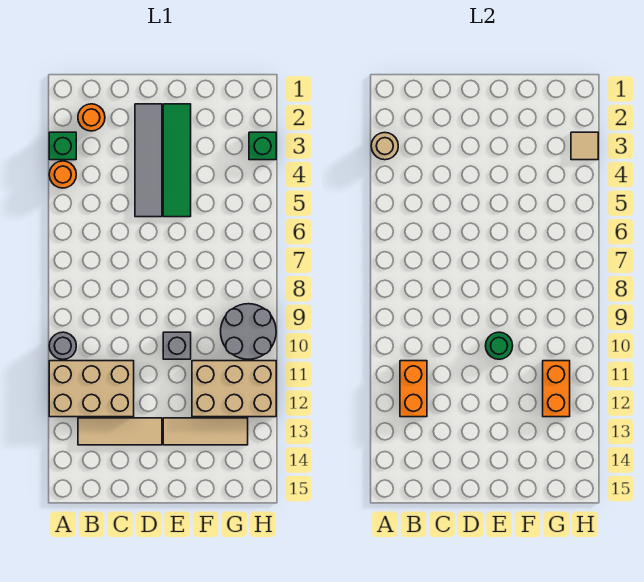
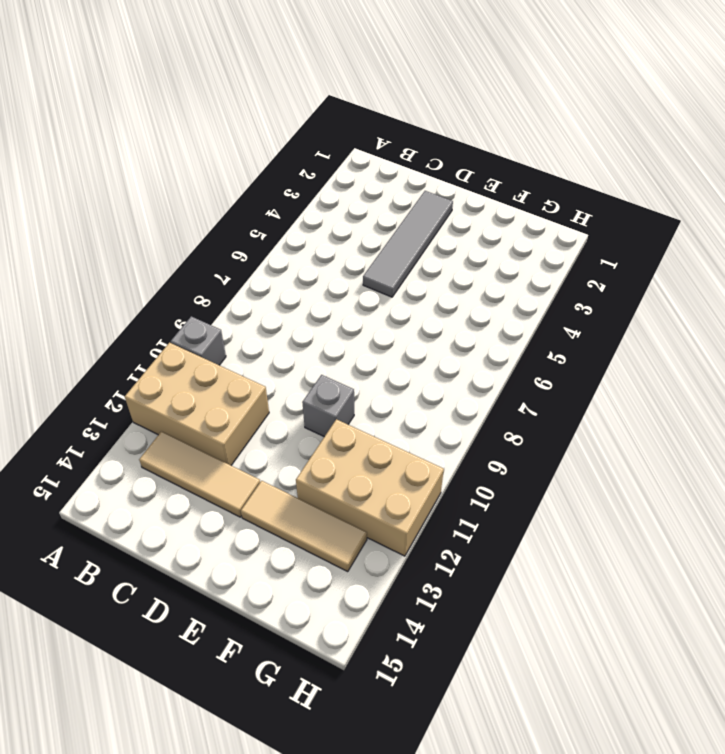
grey brick A10 level 1 -> grey round brick A10 level 1
none -> green brick A3 level 1
none -> orange round brick A4 level 1
none -> orange round brick B2 level 1

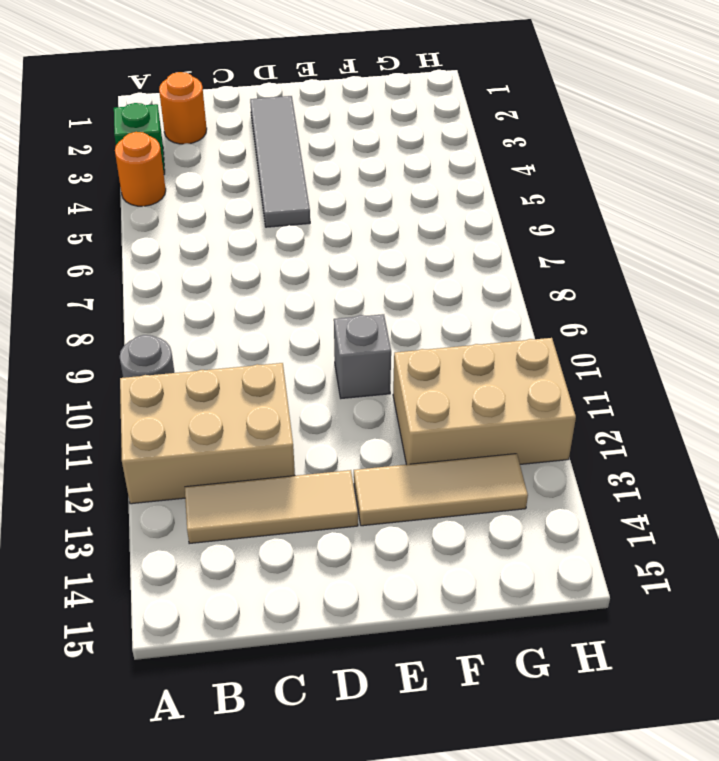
none -> green tile E2:E5 level 1
none -> grey round brick G9:H10 level 1
none -> green brick H3 level 1

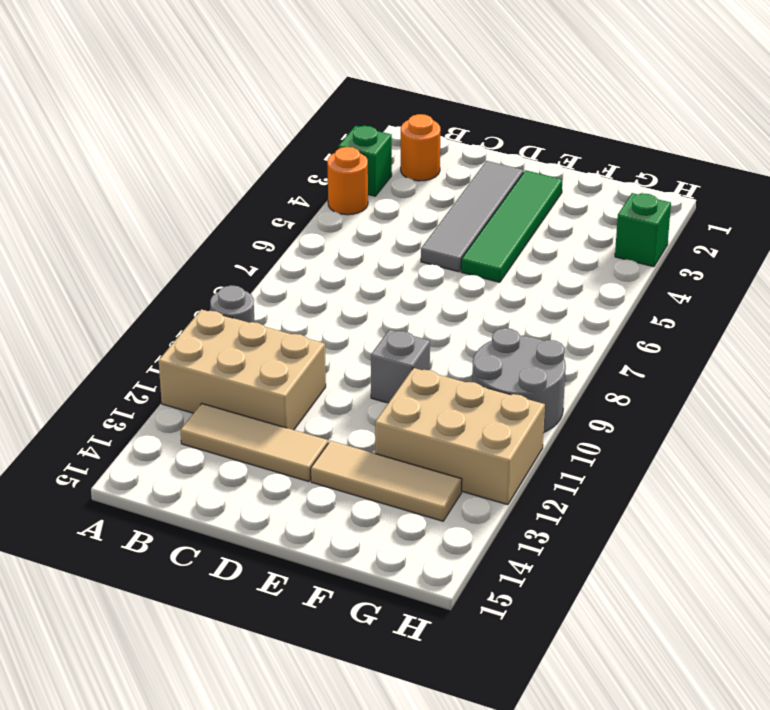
none -> tan round brick A3 level 2
none -> orange brick B11:B12 level 2
none -> green round brick E10 level 2

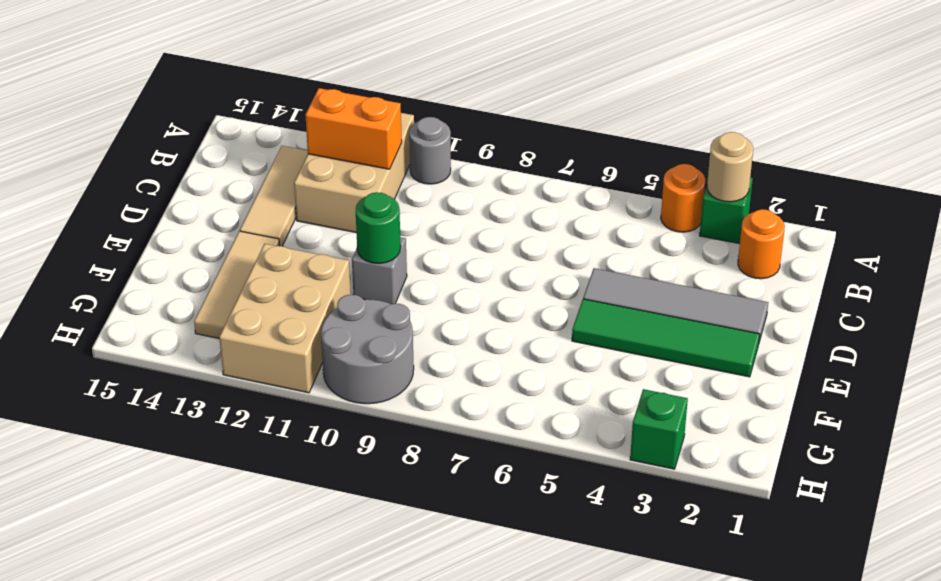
none -> orange brick G11:G12 level 2
none -> tan tile H3 level 2

